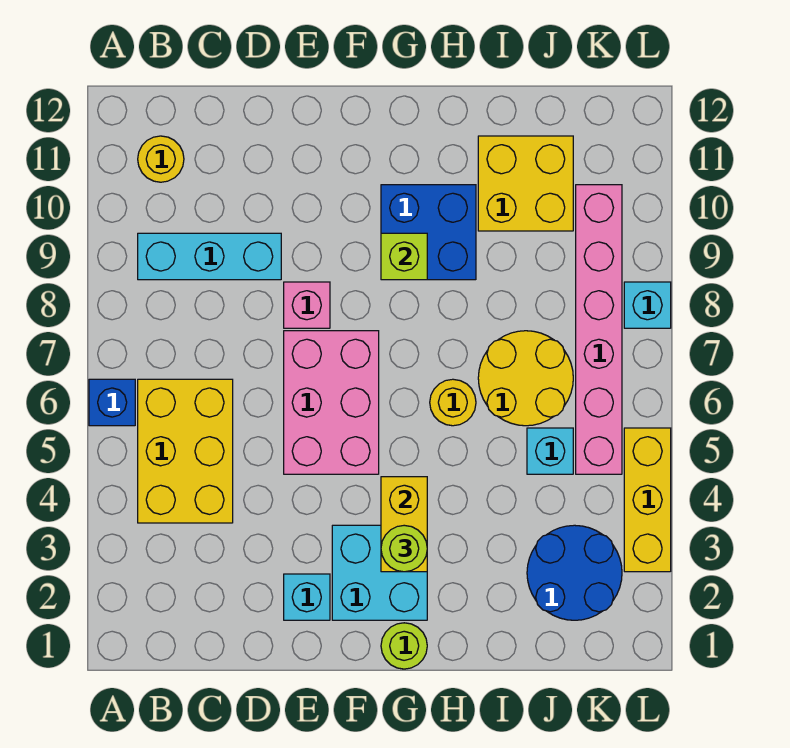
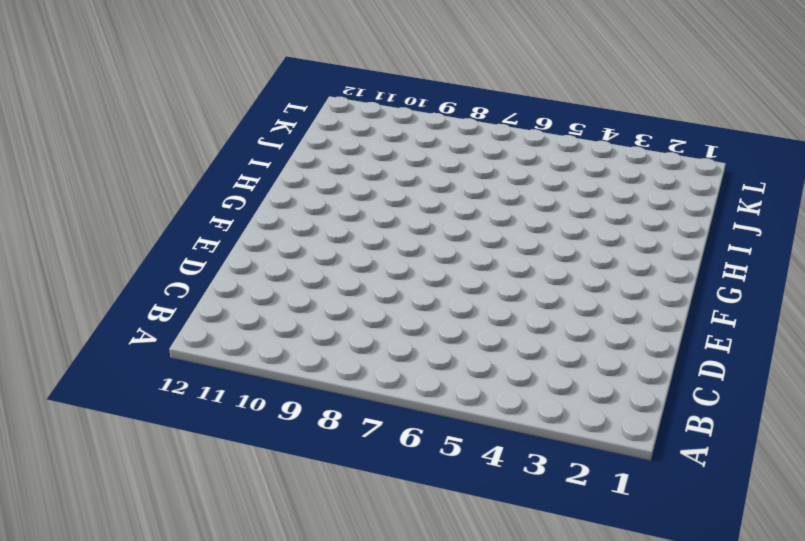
none -> blue brick A6 level 1
none -> yellow brick B4:C6 level 1
none -> cyan brick B9:D9 level 1

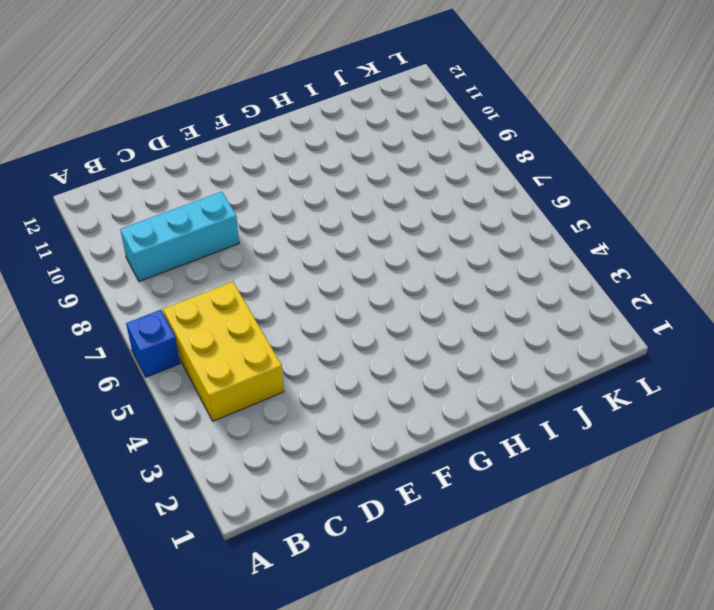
none -> yellow round brick B11 level 1
none -> cyan brick E2 level 1
none -> pink brick E5:F7 level 1

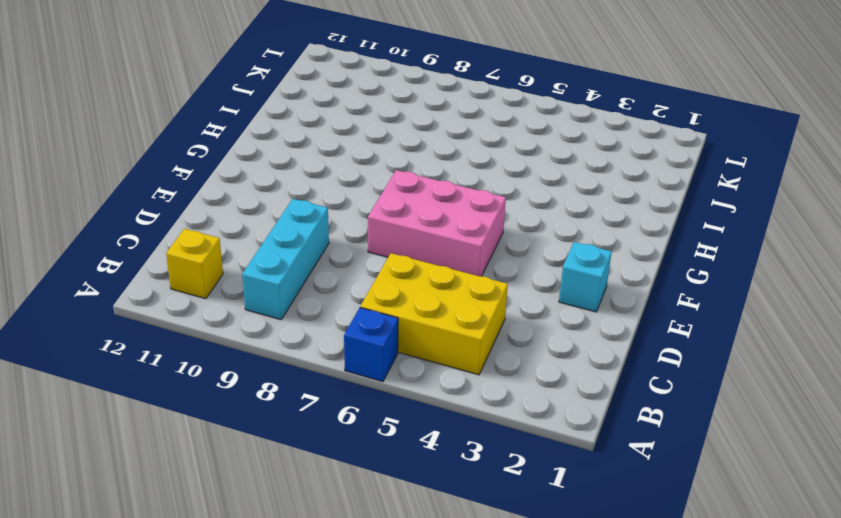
yellow brick B11 level 1 -> yellow round brick B11 level 1
none -> pink brick E8 level 1
none -> cyan brick F2:G3 level 1
none -> lime round brick G1 level 1

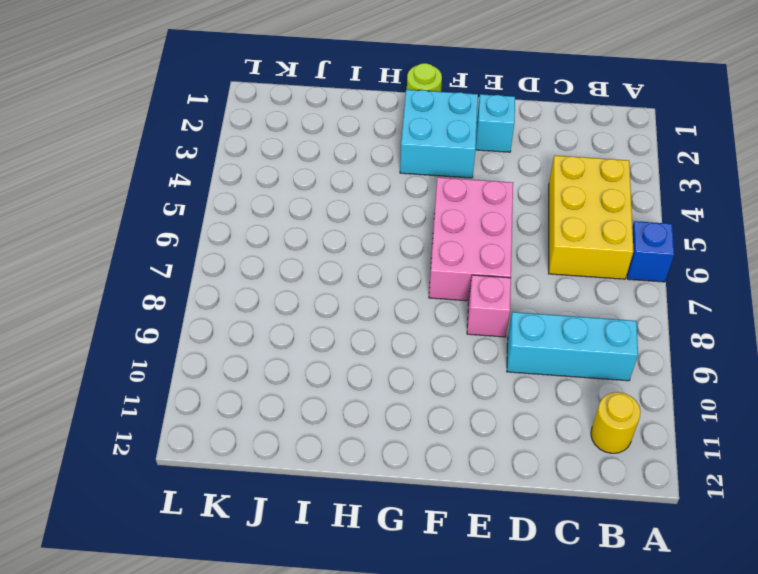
none -> blue brick G9:H10 level 1
none -> yellow round brick H6 level 1
none -> yellow round brick I6:J7 level 1

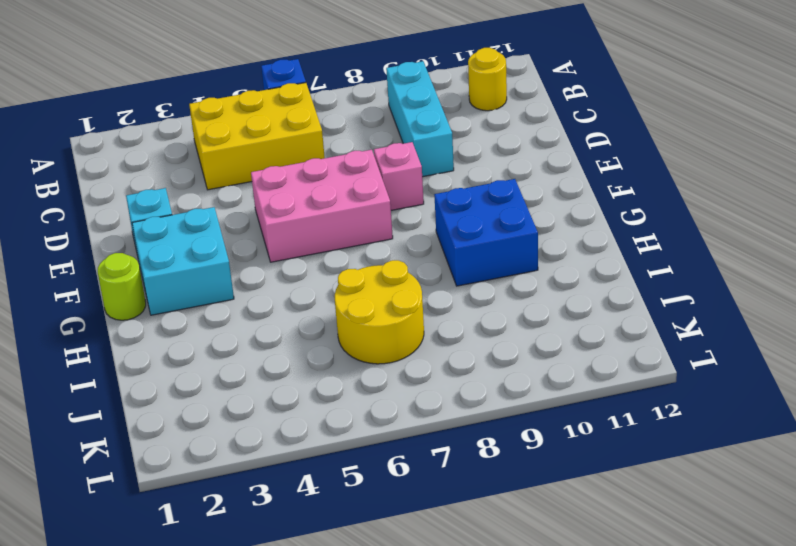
none -> yellow round brick H6 level 1
none -> yellow brick I10:J11 level 1
none -> blue round brick J2:K3 level 1

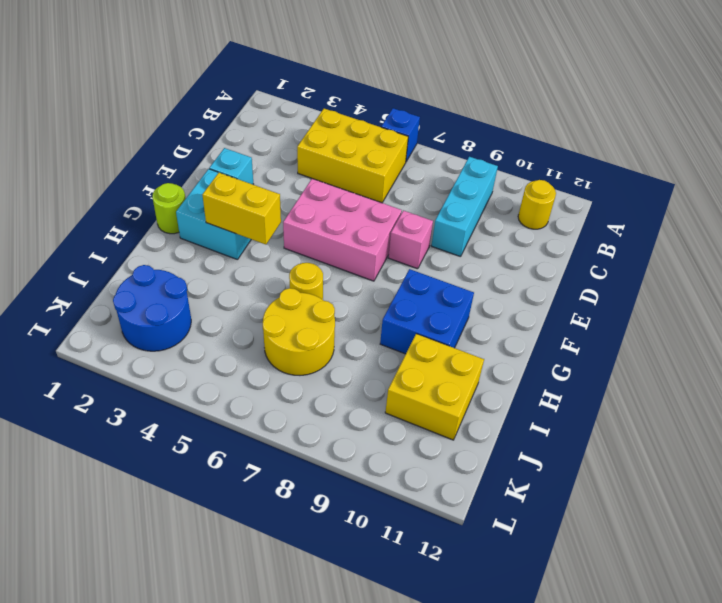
none -> cyan brick J5 level 1
none -> pink brick K5:K10 level 1
none -> yellow brick L3:L5 level 1

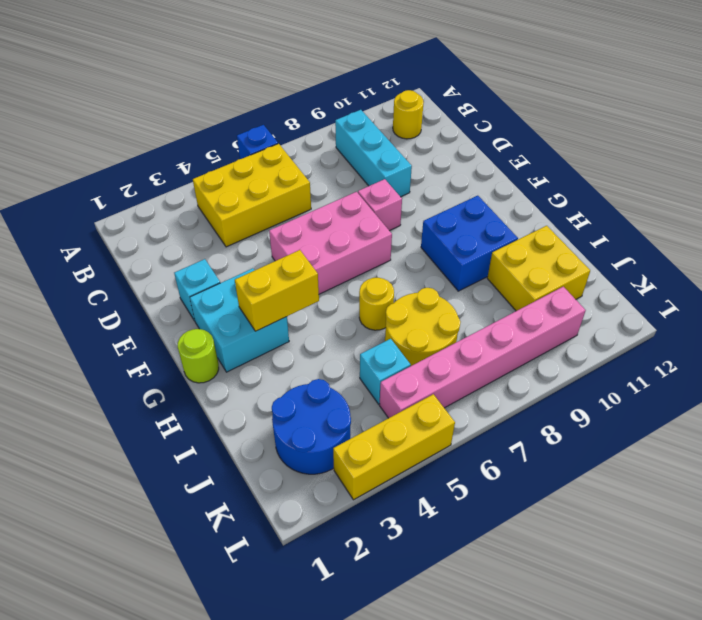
none -> cyan brick L8 level 1
none -> lime brick G9 level 2
none -> lime round brick G3 level 3

